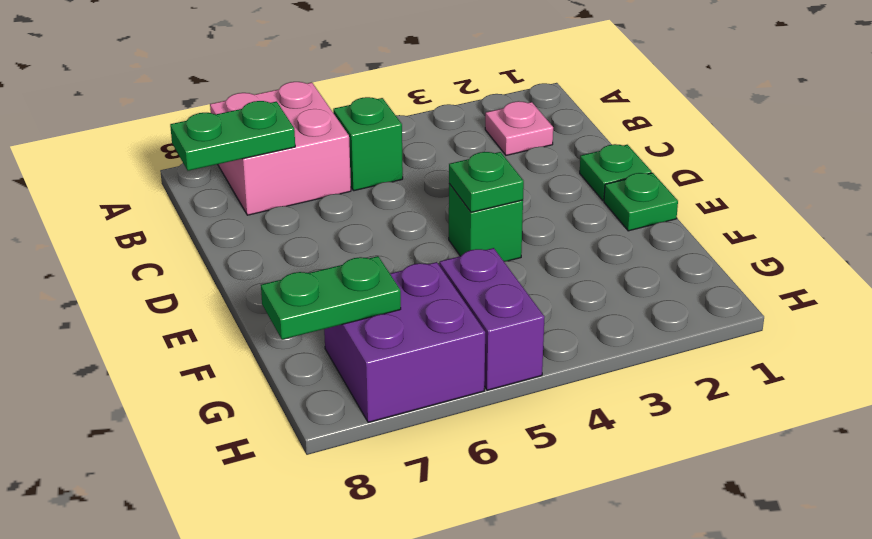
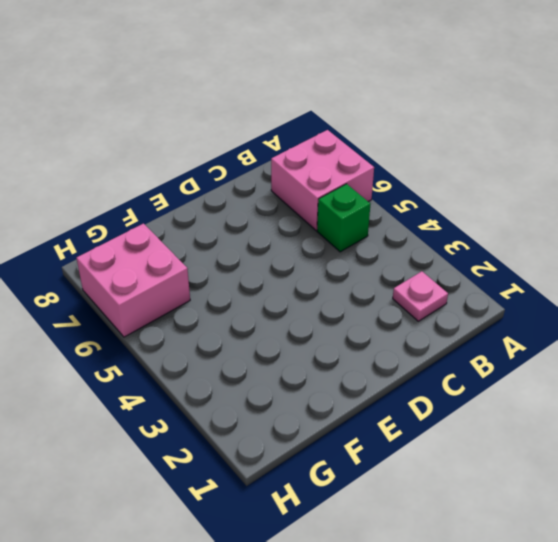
pink brick G6:H7 level 1 -> purple brick G6:H7 level 1
none -> green plate D1 level 1
none -> green plate E1 level 1

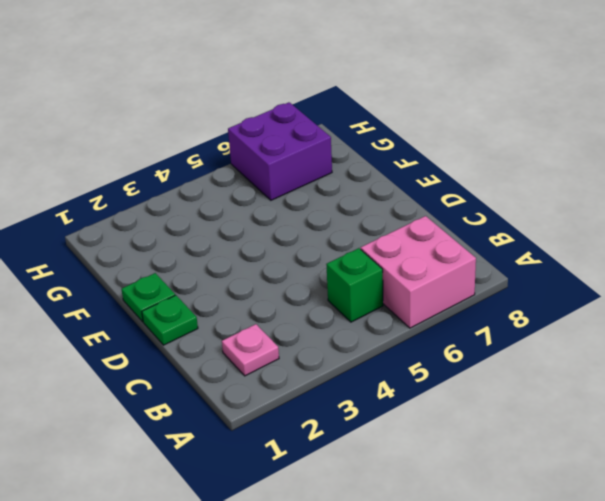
none -> green brick E4 level 1
none -> purple brick G5:H5 level 1

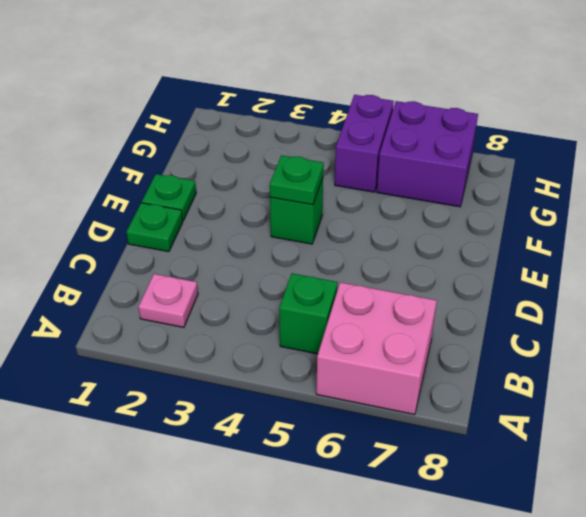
none -> green plate B7:B8 level 2
none -> green plate G7:G8 level 2

